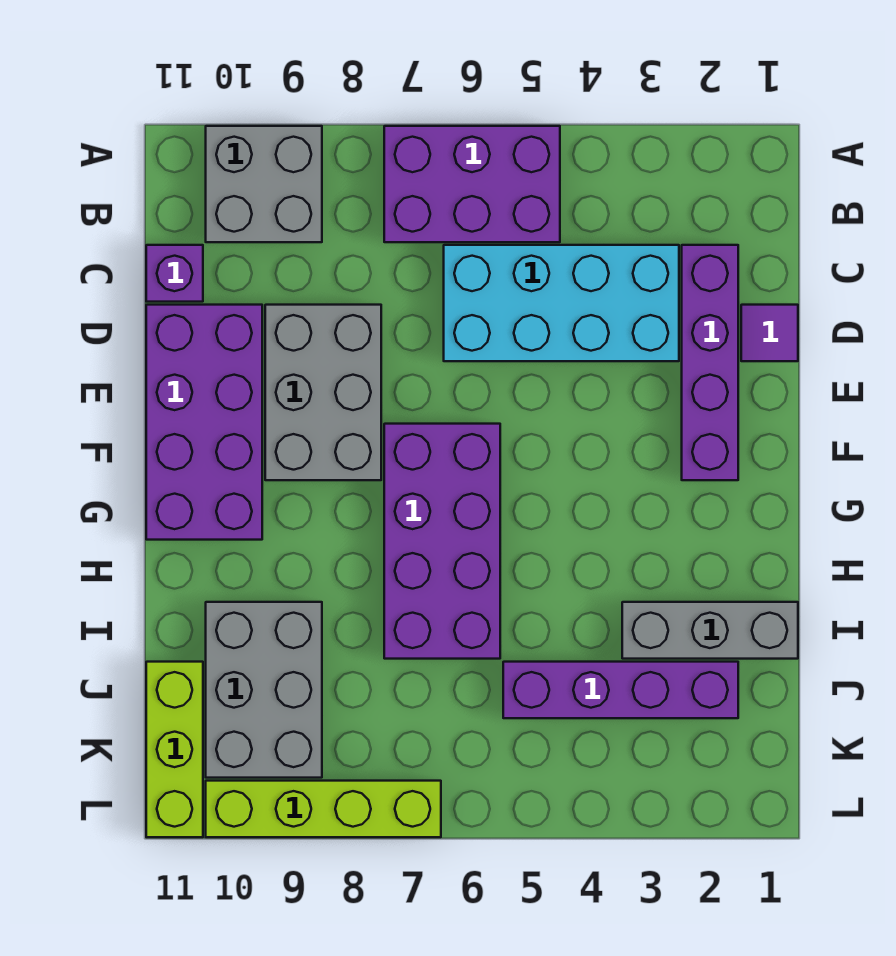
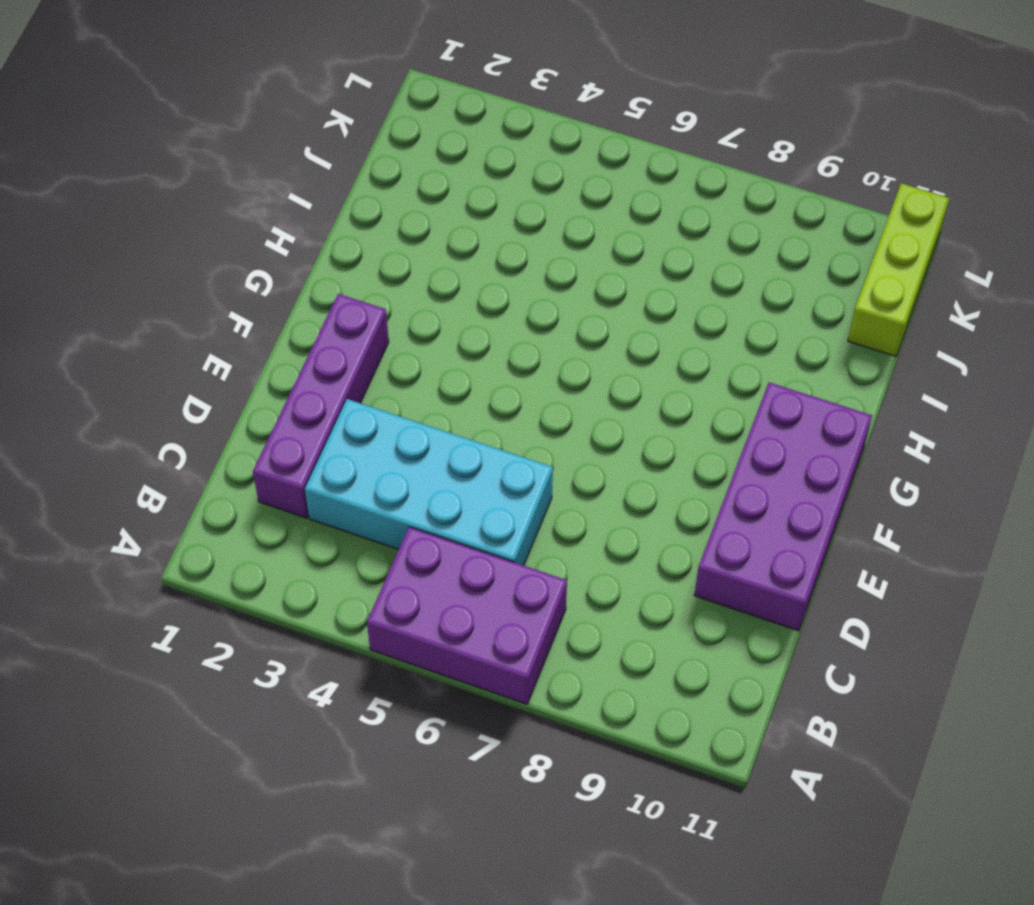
none -> grey brick A9:B10 level 1
none -> purple brick C11 level 1
none -> purple tile D1 level 1

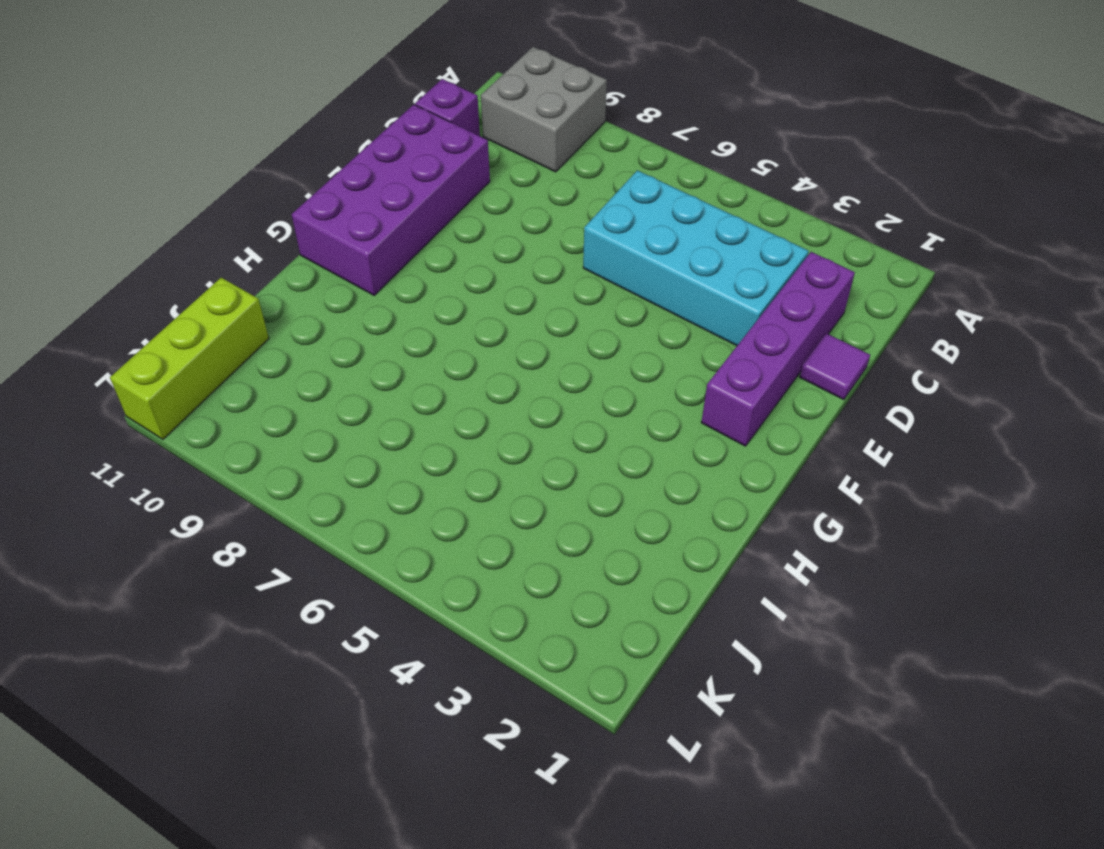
none -> purple brick A5:B7 level 1
none -> grey brick D8:F9 level 1
none -> purple brick F6:I7 level 1

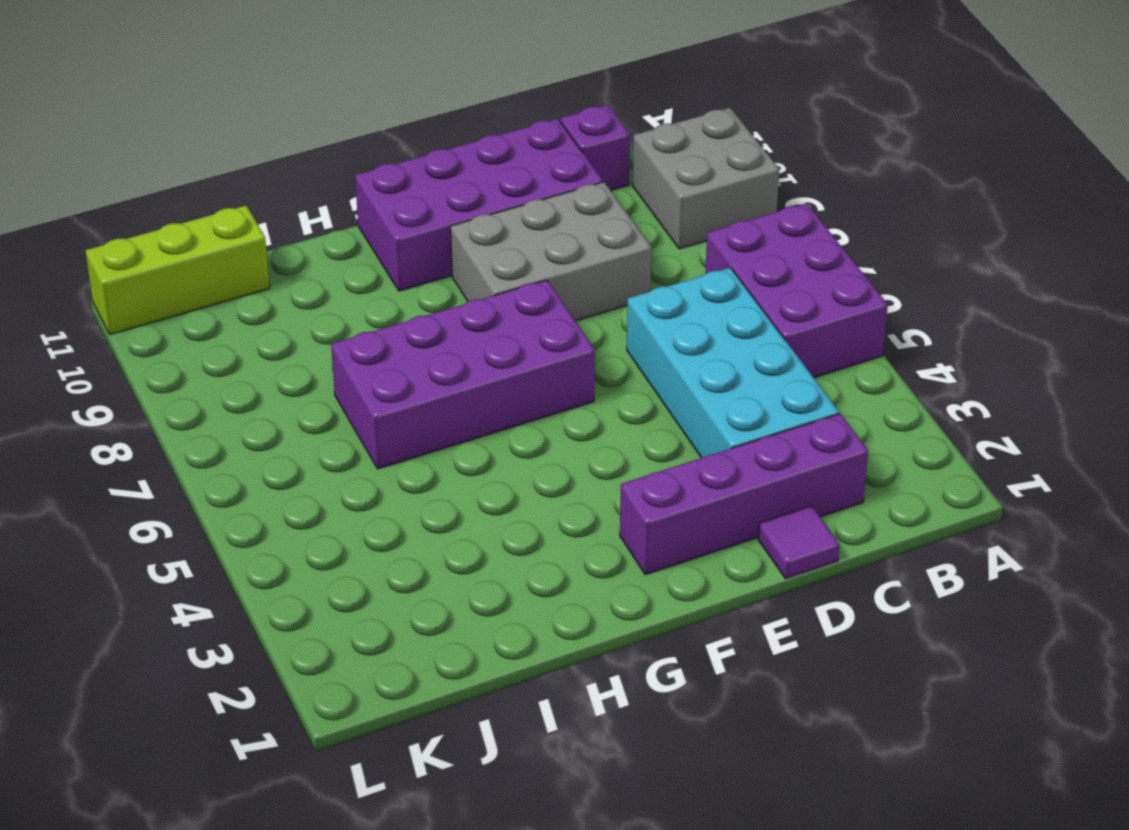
none -> grey brick I1:I3 level 1
none -> grey brick I9:K10 level 1
none -> purple brick J2:J5 level 1

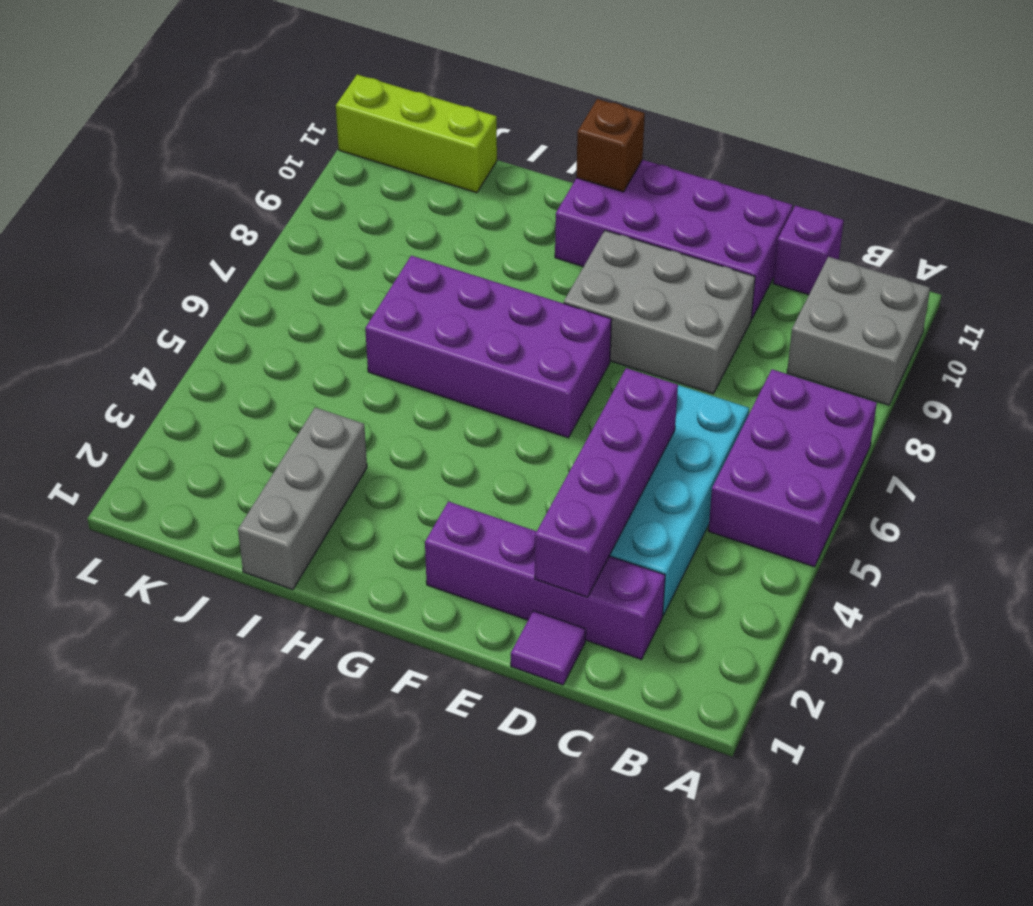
purple brick D2:D5 level 2 -> purple brick J2:J5 level 1
brown brick G11 level 2 -> none
none -> grey brick I9:K10 level 1
none -> lime brick L7:L10 level 1

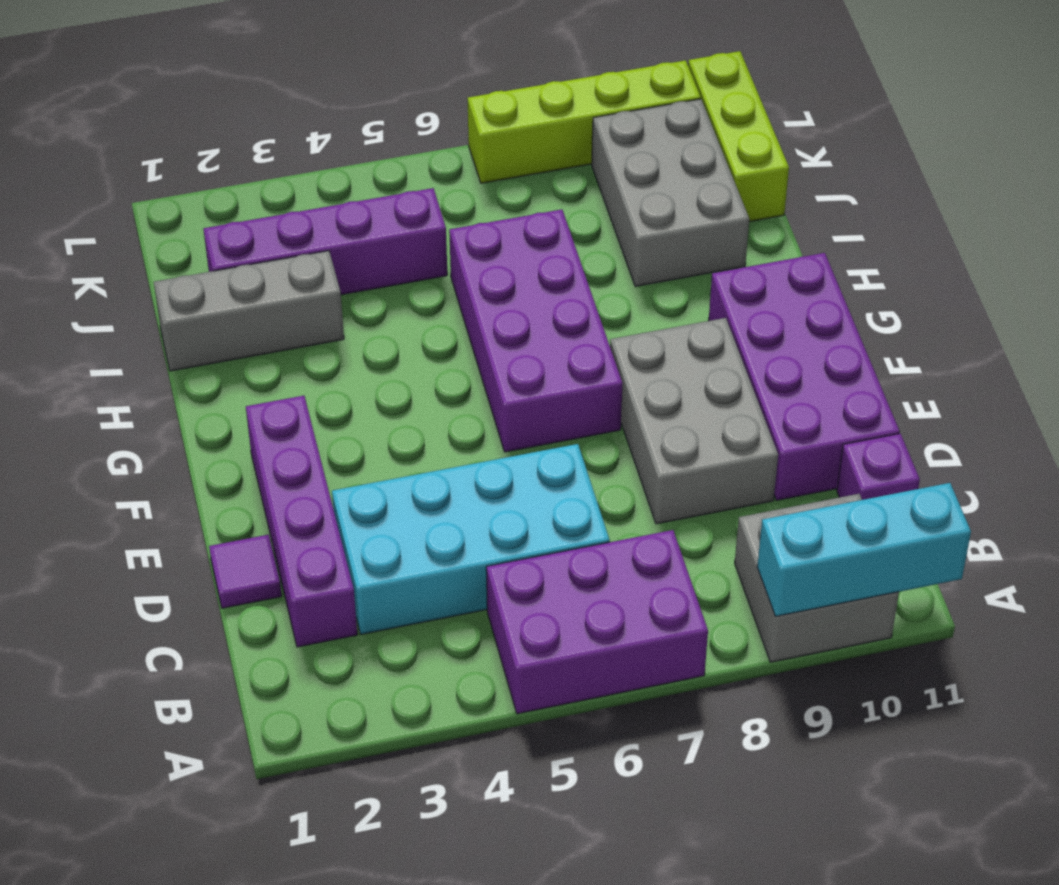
cyan brick A9:A11 level 2 -> none

